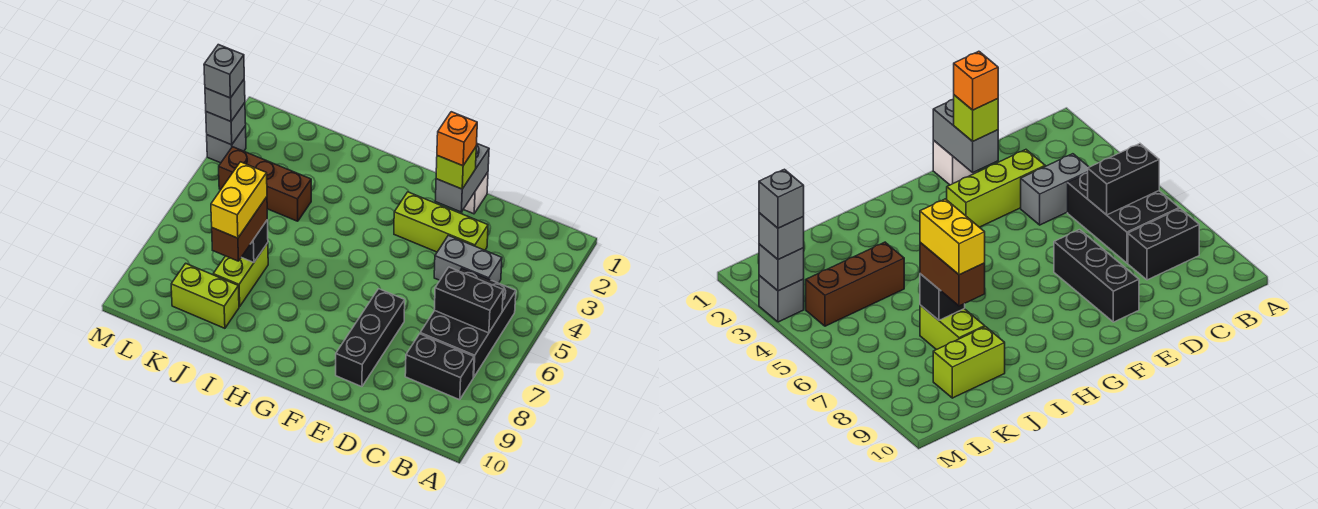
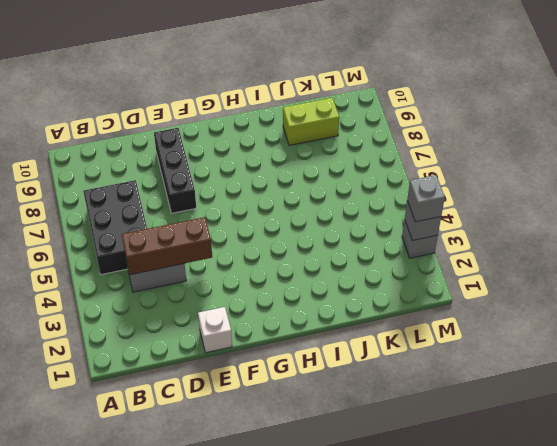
brown brick C4:E4 level 2 -> brown brick J4:L4 level 1
none -> black brick B8:C8 level 1
none -> lime brick D3:F3 level 1
none -> lime brick J7:J8 level 1

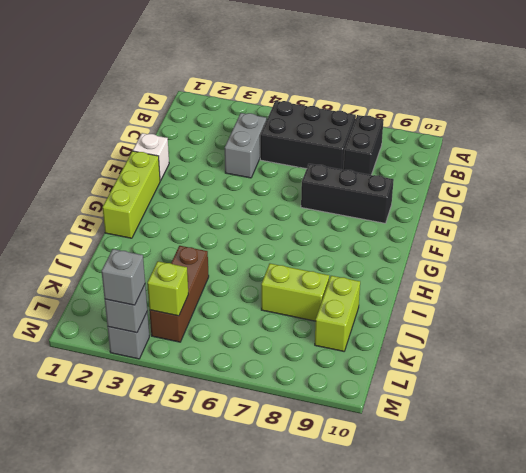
lime brick F1:H1 level 1 -> lime brick D3:F3 level 1
lime brick L4 level 2 -> lime brick E2 level 3
none -> black brick B6:C6 level 2
none -> grey brick E1:E2 level 2
none -> black brick J7 level 2

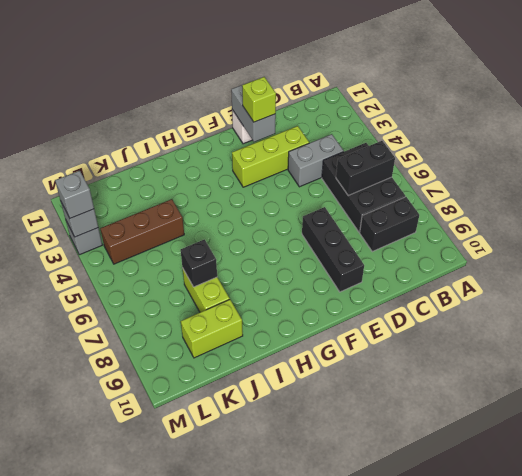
none -> brown brick J7:J8 level 3
none -> orange brick E2 level 4
none -> yellow brick J7:J8 level 4

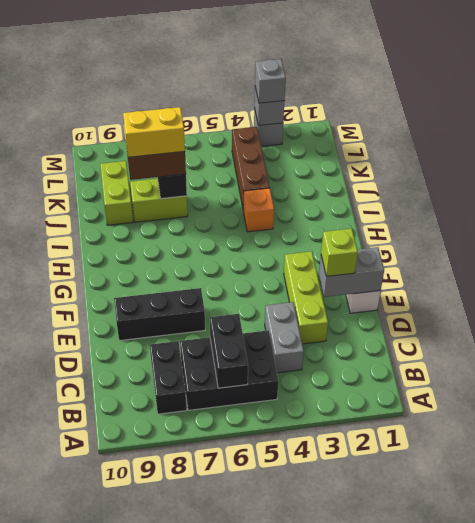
orange brick I4 level 1 -> orange brick E2 level 4
none -> grey brick M3 level 4

